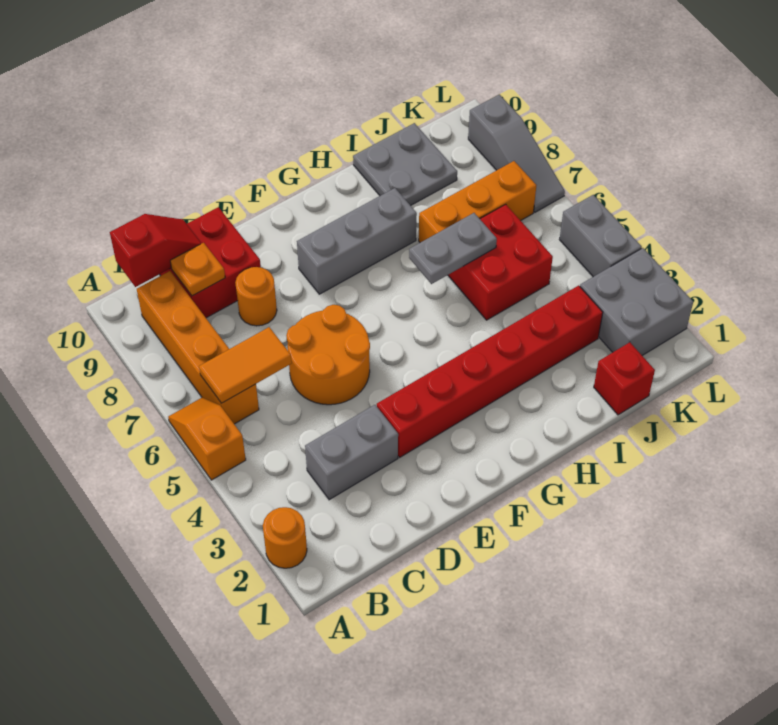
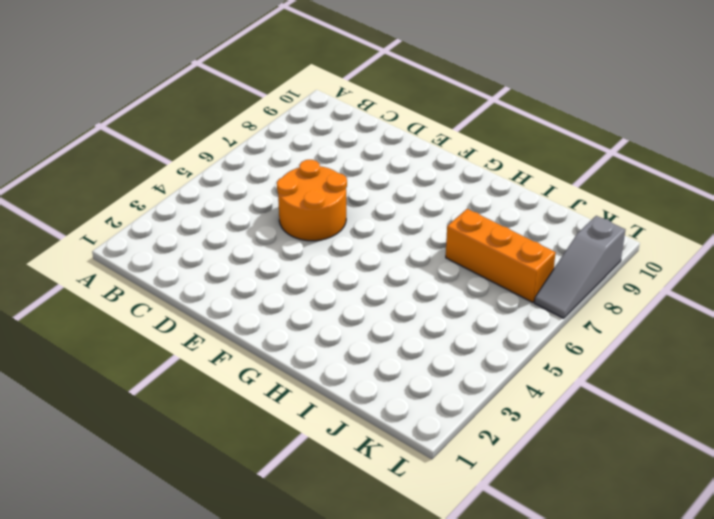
none -> orange round brick A2 level 1
none -> orange slope A5:A6 level 1 top 5
none -> orange brick B6:B9 level 1

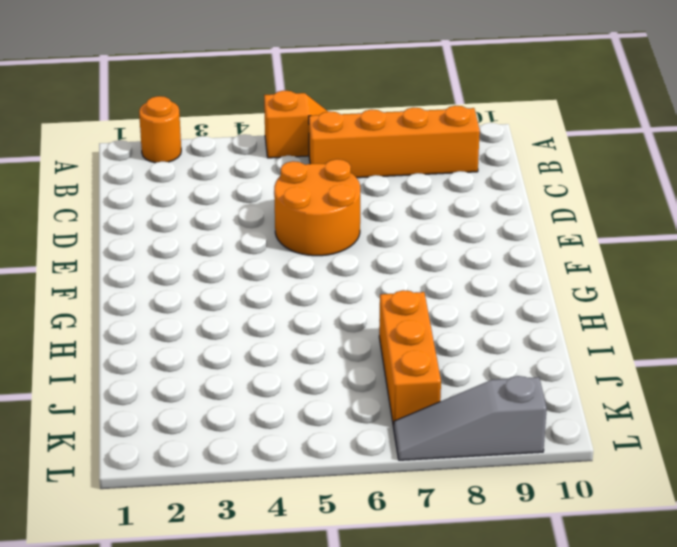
none -> grey brick C3:D3 level 1
none -> red brick C9:D10 level 1
none -> orange round brick D8 level 1

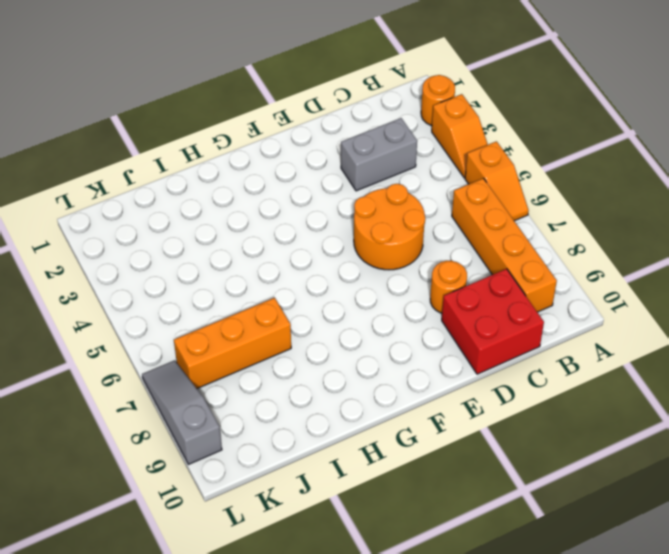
orange slope A3:A4 level 1 top 3 -> none
none -> red brick E3:J3 level 1
none -> grey brick F8:H8 level 1
none -> red brick I5:J6 level 1

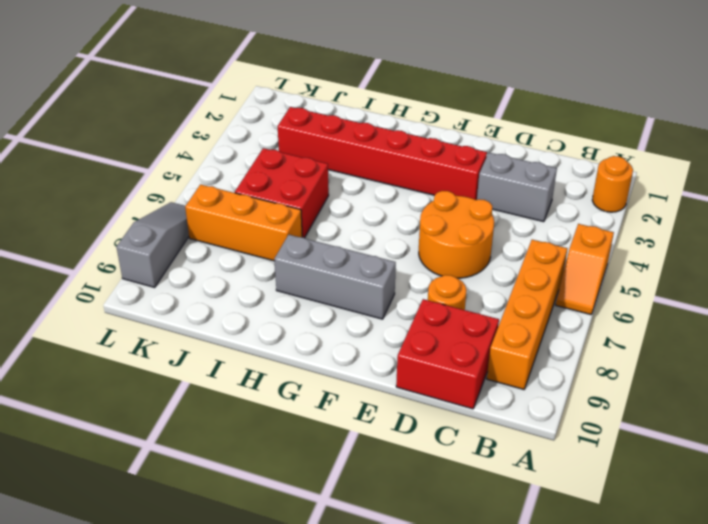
none -> grey plate I9:J10 level 1
none -> red brick J1 level 1
none -> grey brick K2:L3 level 1

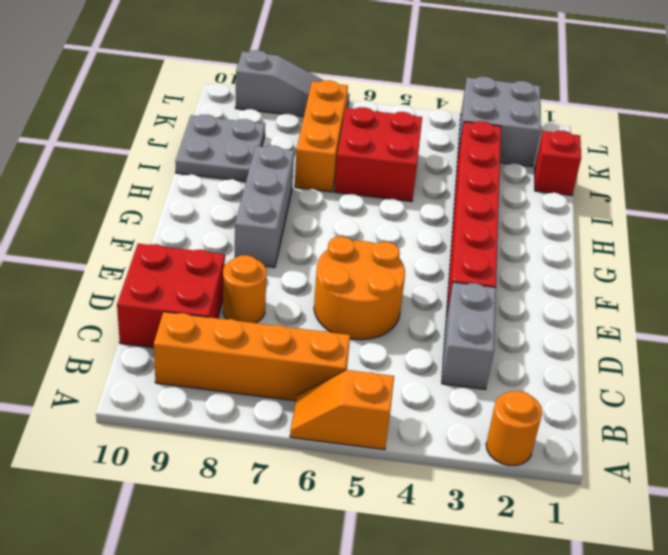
none -> grey brick L4:L5 level 1
none -> orange tile B6:C6 level 2
none -> red slope B10:C10 level 2 top B

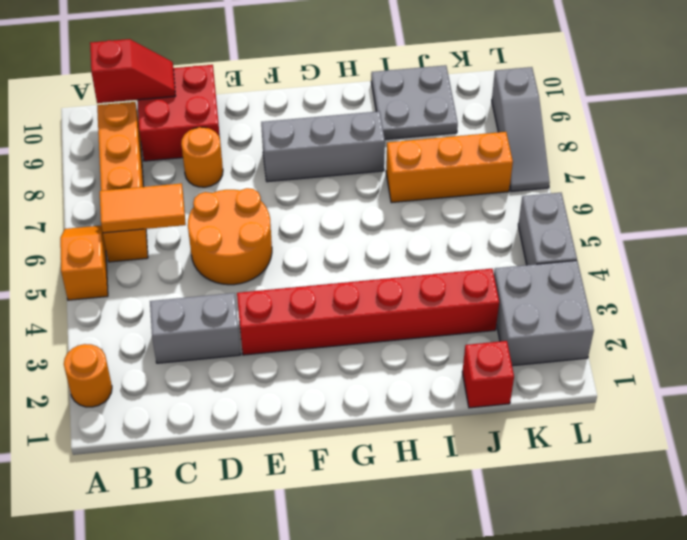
none -> red brick I5:J6 level 1
none -> orange plate C9 level 2
none -> grey plate H6:I6 level 2

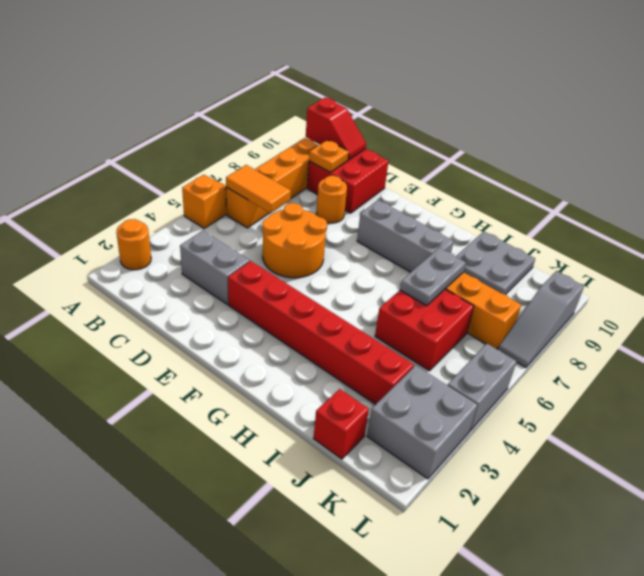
grey plate I6:I7 level 2 -> grey plate H6:I6 level 2

